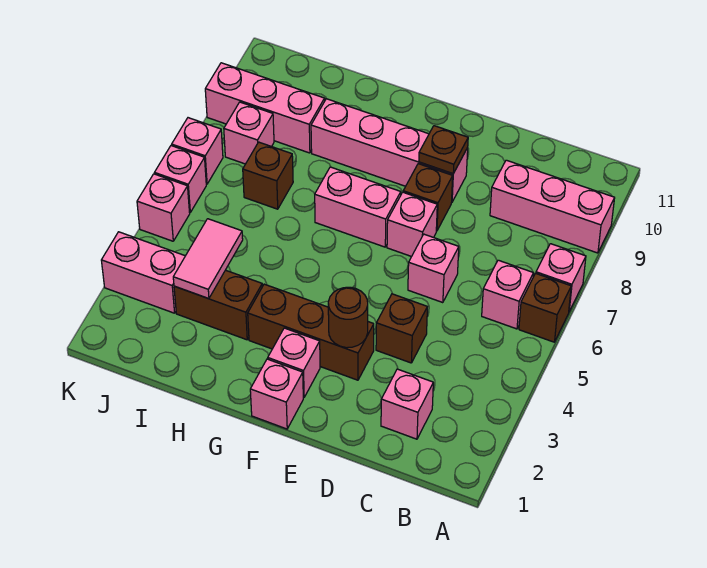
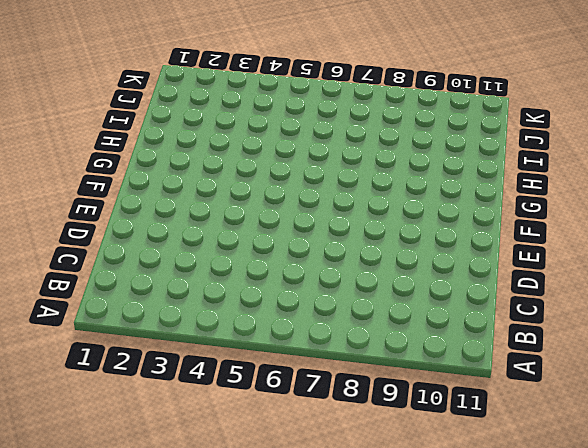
none -> brown brick A6 level 1
none -> pink brick A7 level 1
none -> pink brick A9:C9 level 1

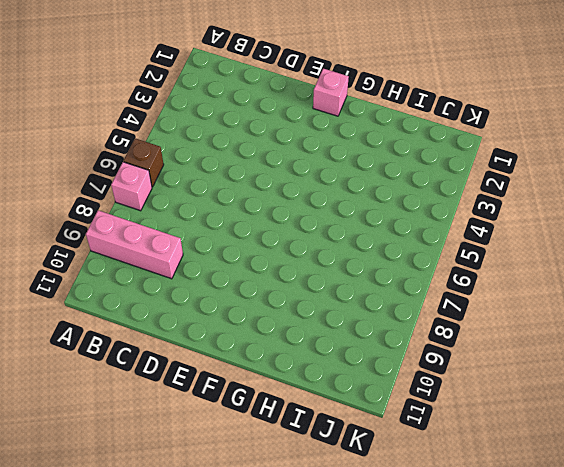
none -> pink brick B6 level 1
none -> pink brick C2 level 1
none -> brown brick D4 level 1

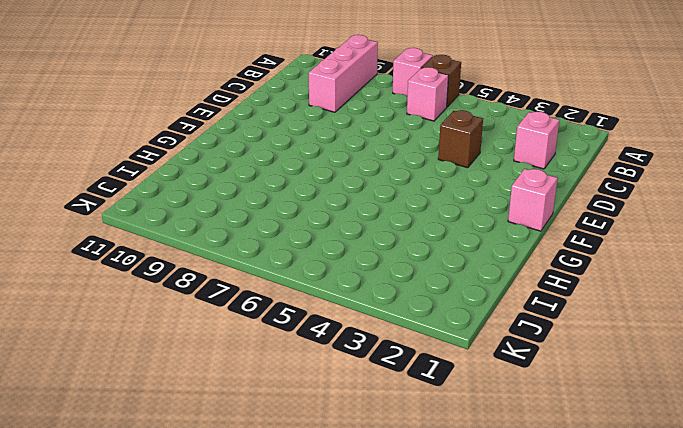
none -> pink brick D6 level 1
none -> brown brick E3:G3 level 1
none -> pink brick E7 level 1

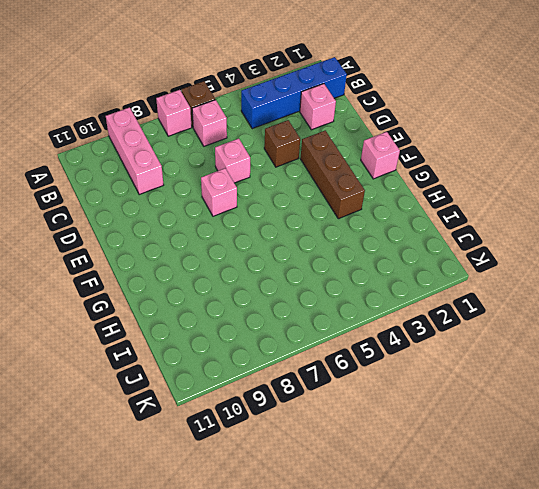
blue brick B1:B4 level 1 -> none
none -> brown brick E8 level 1
none -> pink brick E9:H9 level 1
none -> pink brick F2 level 1

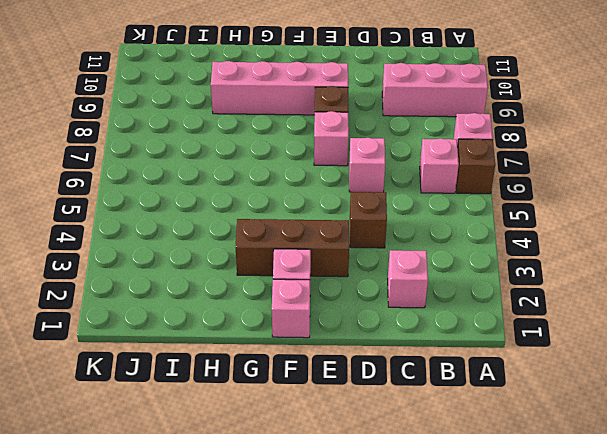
none -> pink brick F7:G7 level 1
none -> brown brick H3:I3 level 1
none -> brown brick I7 level 1

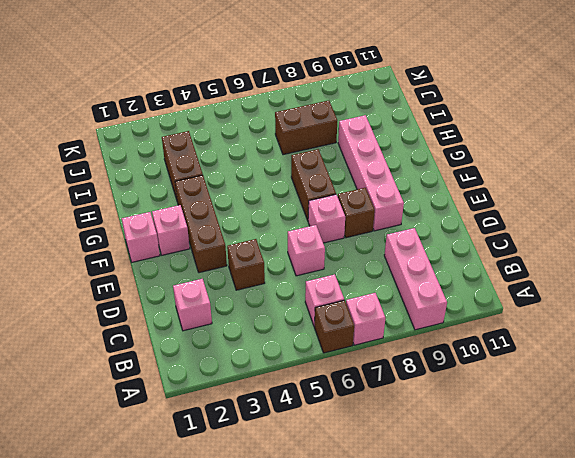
brown brick F7:G7 level 1 -> pink brick F7:G7 level 1
brown brick I7:I8 level 1 -> brown brick I7 level 1
none -> pink brick I9:K9 level 1
none -> pink brick J3:K3 level 1
none -> pink brick J8 level 1

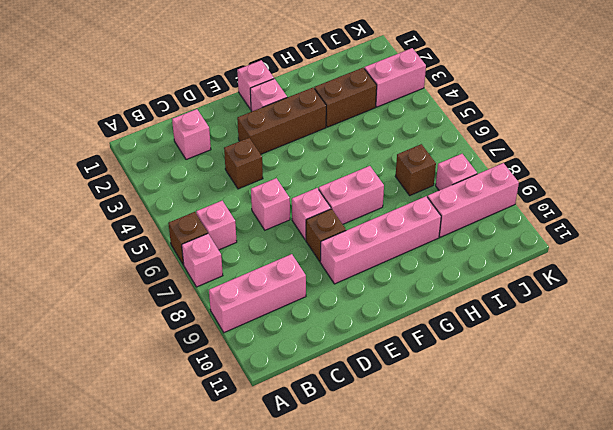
none -> pink brick K5 level 1
none -> pink brick K6 level 1
none -> pink brick K7 level 1

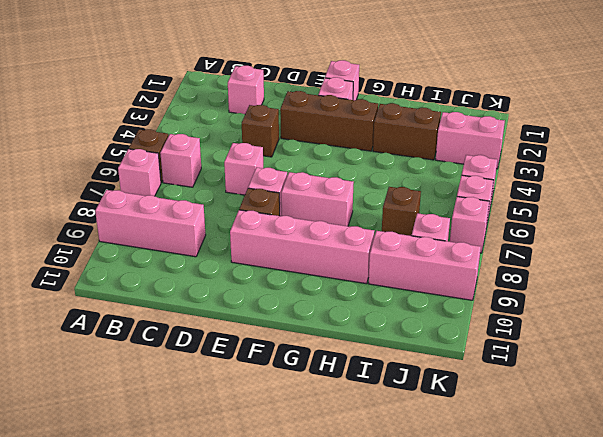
none -> brown round brick E3 level 2
none -> brown plate E9 level 2
none -> pink tile I3:I4 level 2

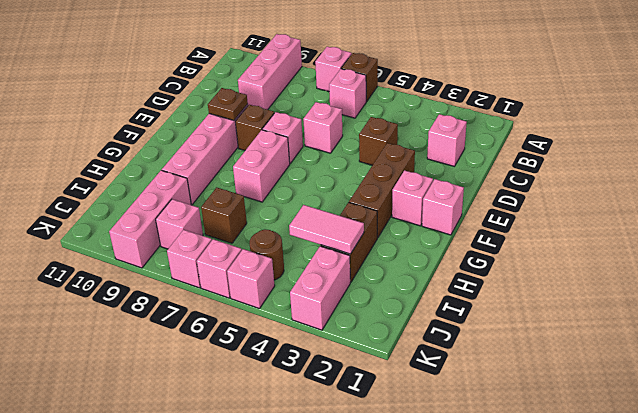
brown round brick J5 level 1 -> brown round brick E3 level 2

